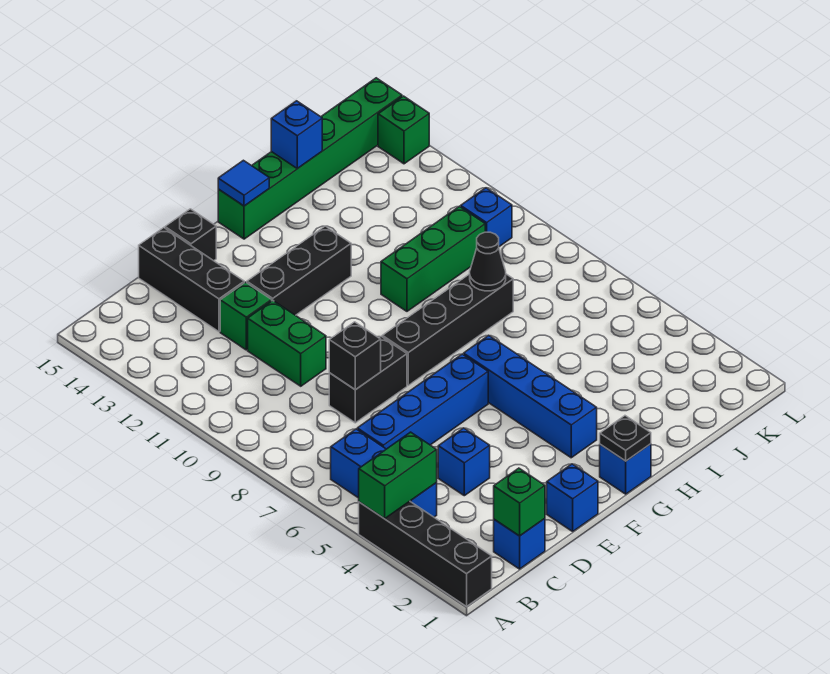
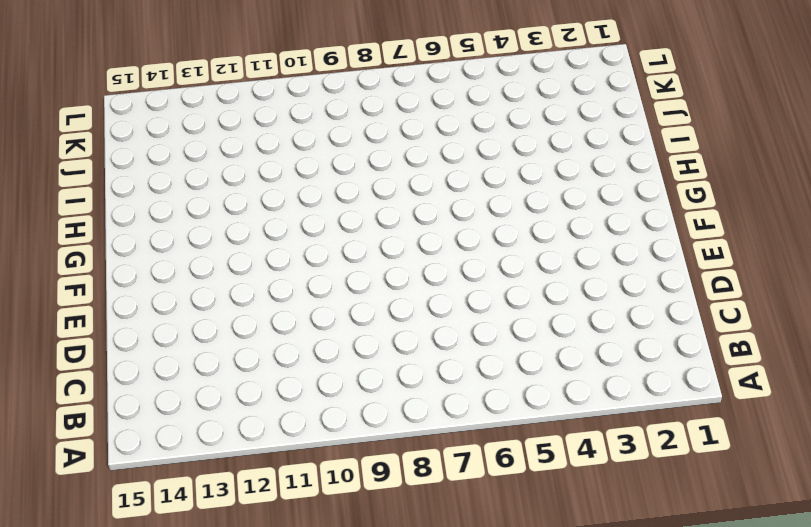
none -> black brick A1:A4 level 1
none -> blue brick B4:B6 level 1
none -> blue brick C1 level 1

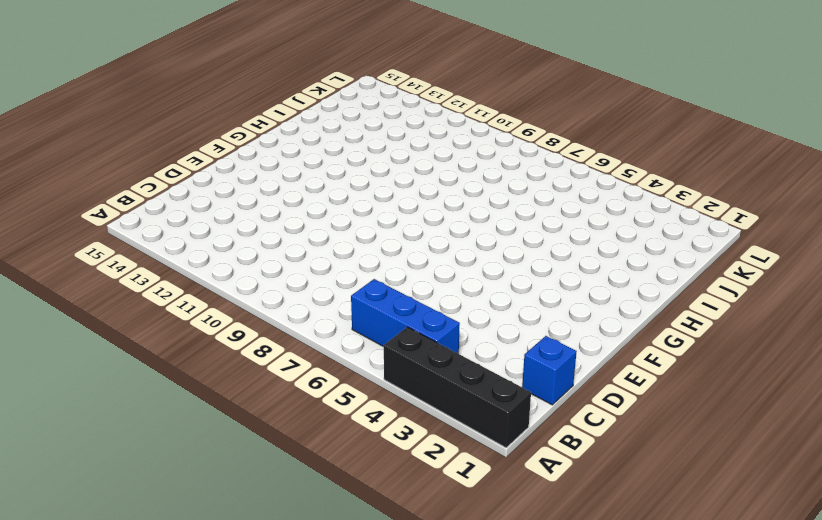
none -> blue brick C6:F6 level 1
none -> blue brick D4 level 1
none -> black brick D8:E8 level 1

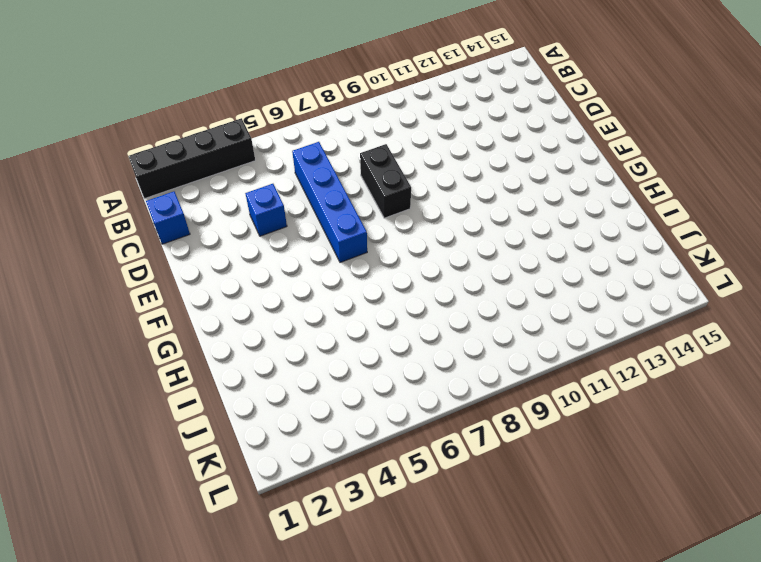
none -> blue brick B4:B6 level 1
none -> green brick D10:D11 level 1
none -> green brick D12 level 1

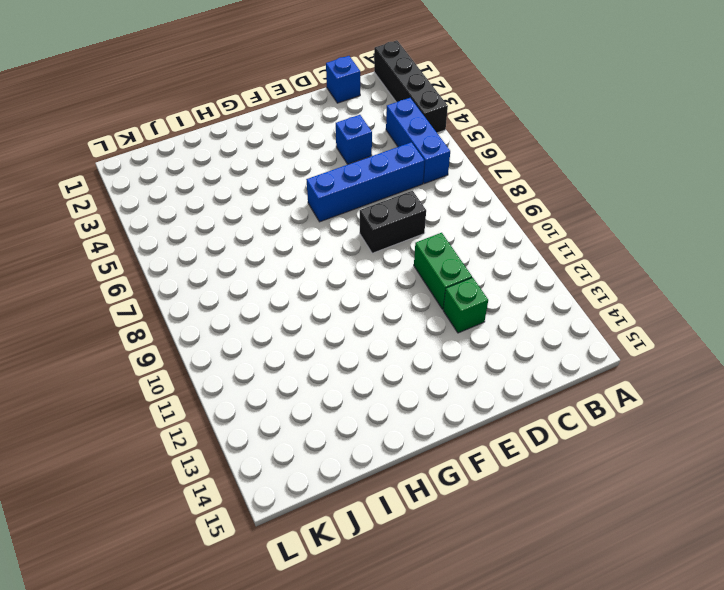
none -> black brick D13:D15 level 1
none -> blue brick E1 level 1
none -> black brick E12:G12 level 1

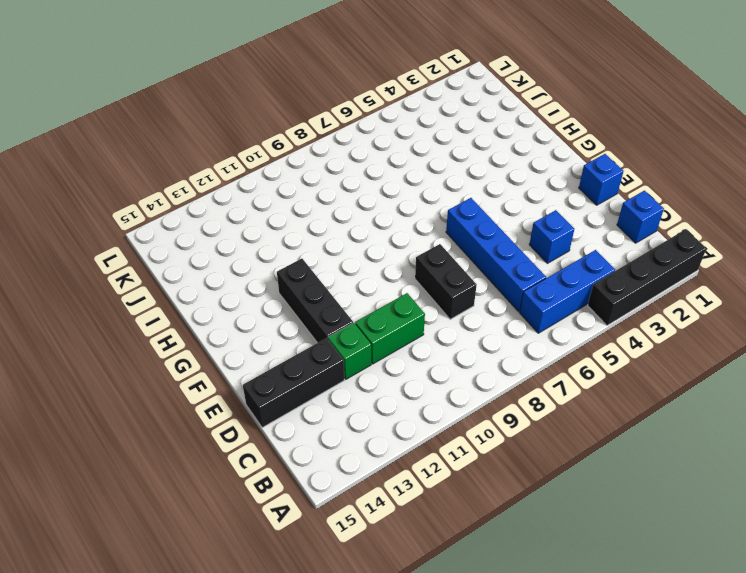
none -> black brick E15 level 1
none -> black brick F8:I8 level 1
none -> blue brick G1 level 1

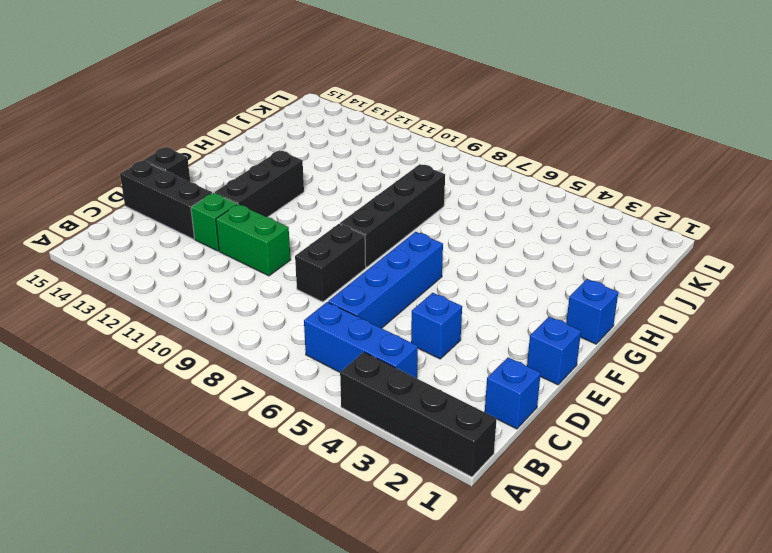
none -> blue brick G3:G6 level 1
none -> green brick G15:L15 level 1
none -> green brick H10:J10 level 1

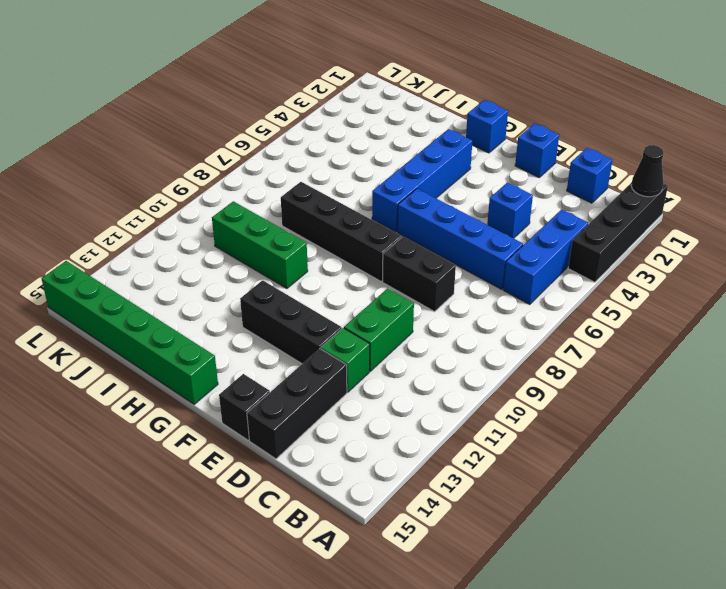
black cone A1 level 2 -> black cone I8 level 2
none -> blue brick K10 level 1
none -> green brick L14 level 1
none -> green brick A4:B4 level 2

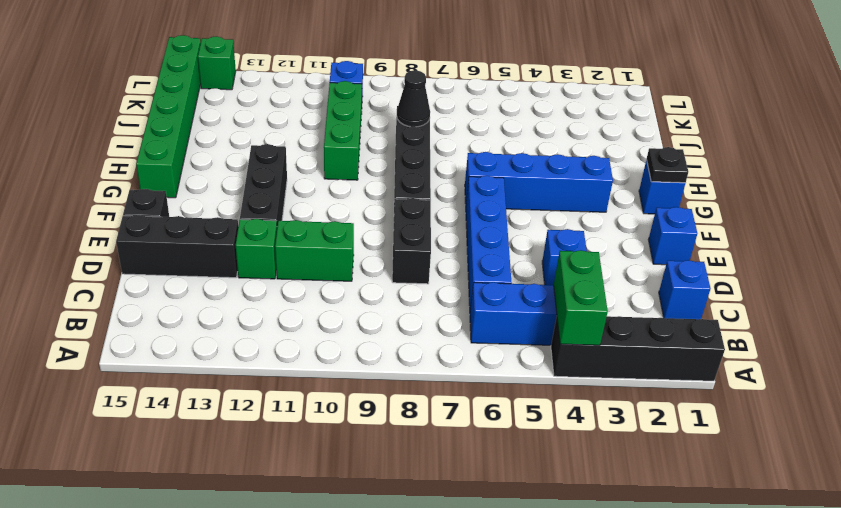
none -> green brick C1 level 2
none -> black brick D8 level 2
none -> blue tile G15 level 2

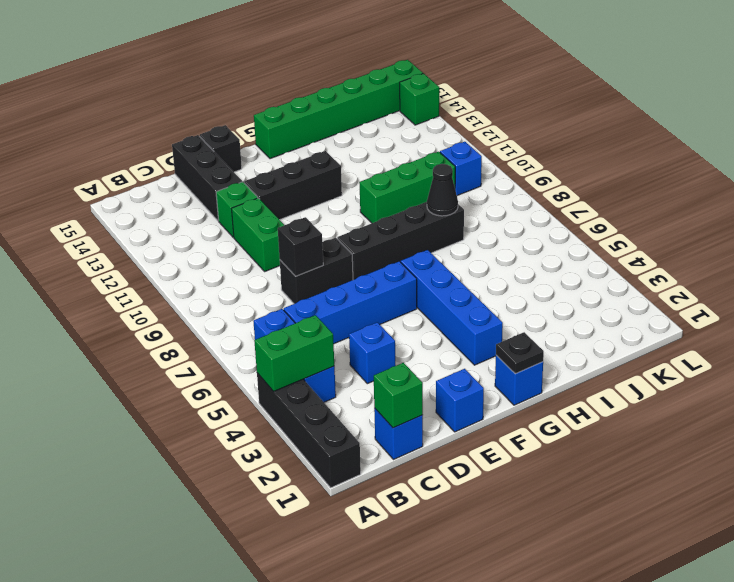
none -> blue tile G15 level 2
none -> blue brick I15 level 2

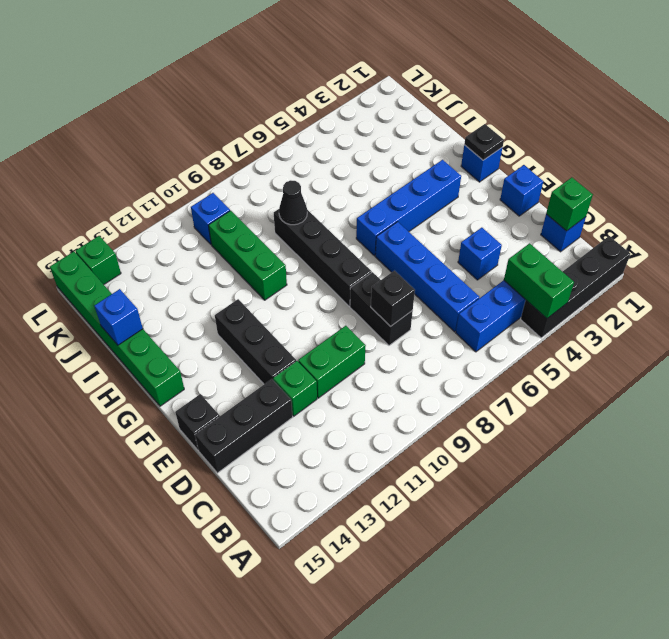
none -> blue tile G15 level 2

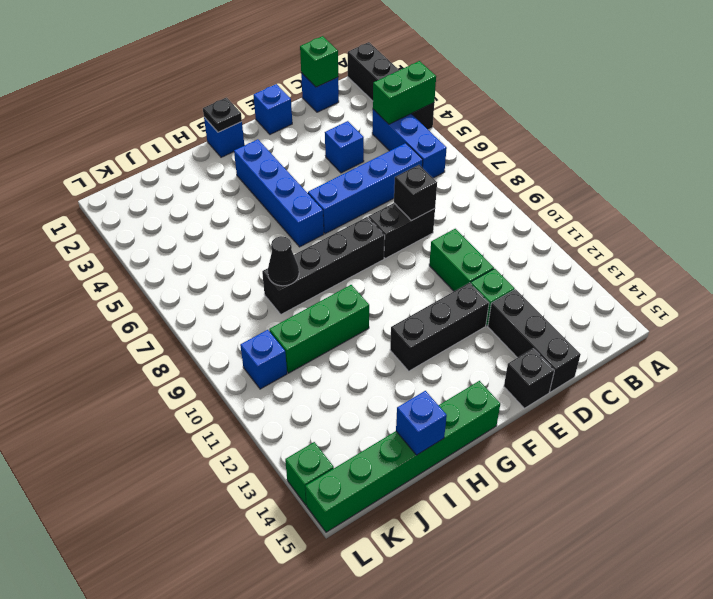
none -> blue tile G15 level 2

